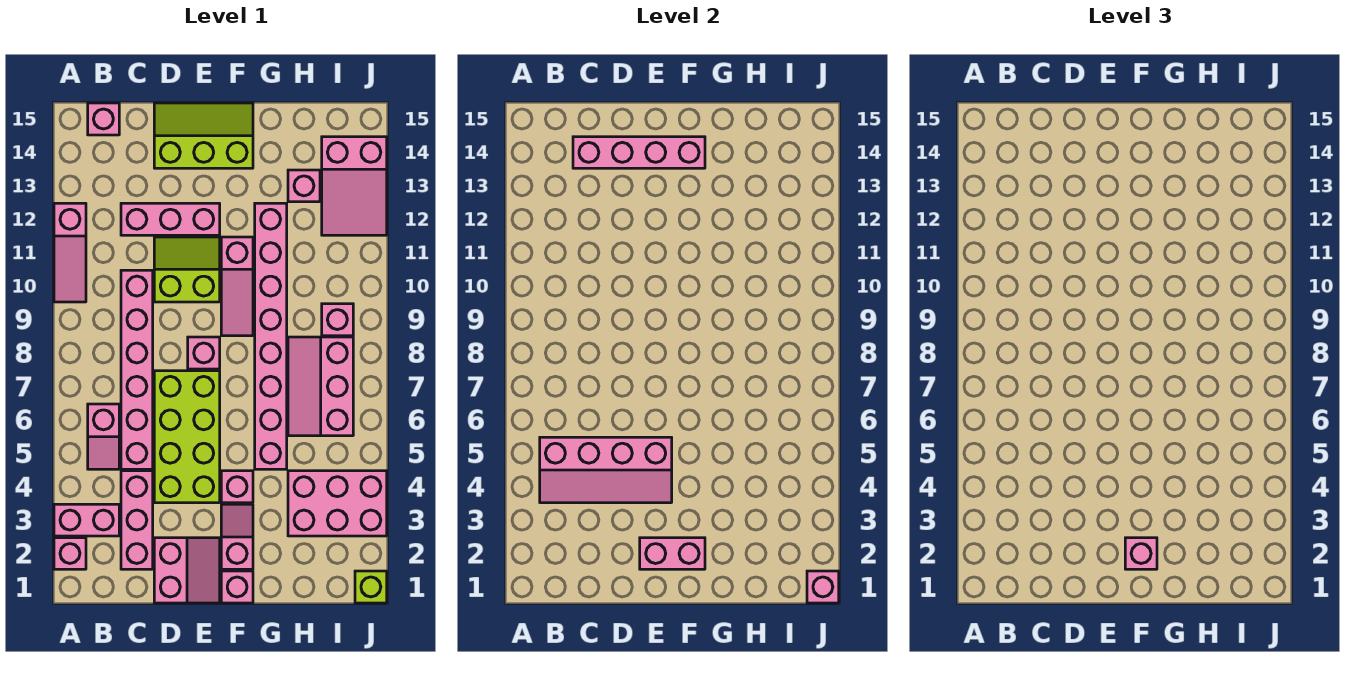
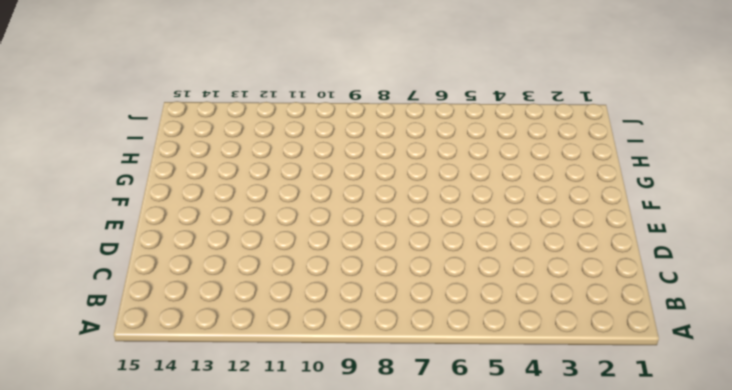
none -> pink brick A2 level 1
none -> pink brick A3:B3 level 1
none -> pink slope A10:A12 level 1 top 12

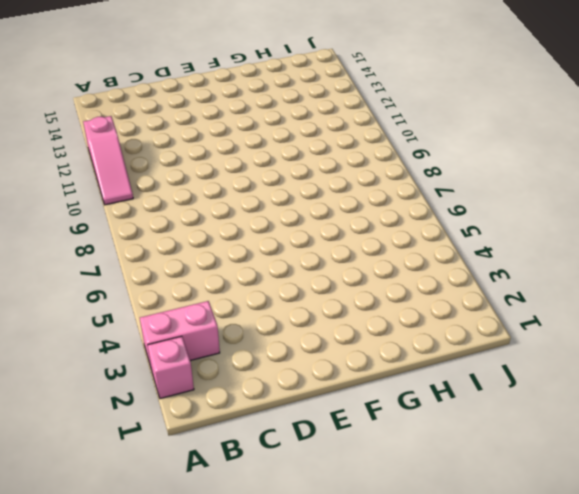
none -> pink slope B5:B6 level 1 top 6
none -> pink brick B15 level 1
none -> pink brick C2:C4 level 1

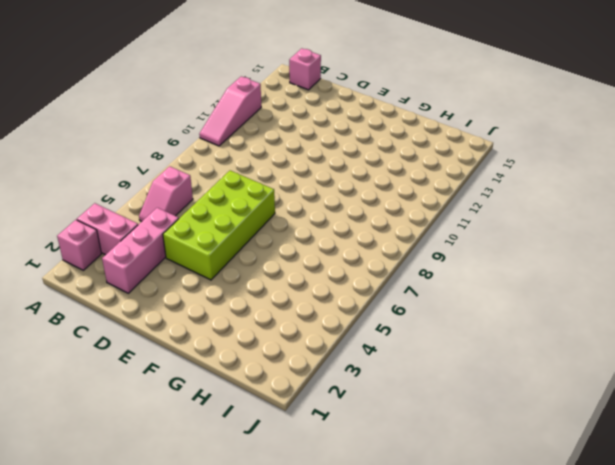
none -> pink brick C5:C10 level 1
none -> pink brick C12:E12 level 1
none -> pink slope D1:E2 level 1 top D

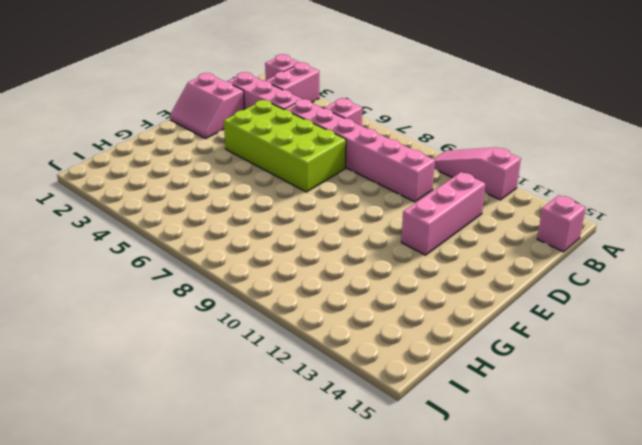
none -> lime slope D10:E11 level 1 top 10
none -> lime slope D14:F15 level 1 top 14
none -> pink brick E8 level 1

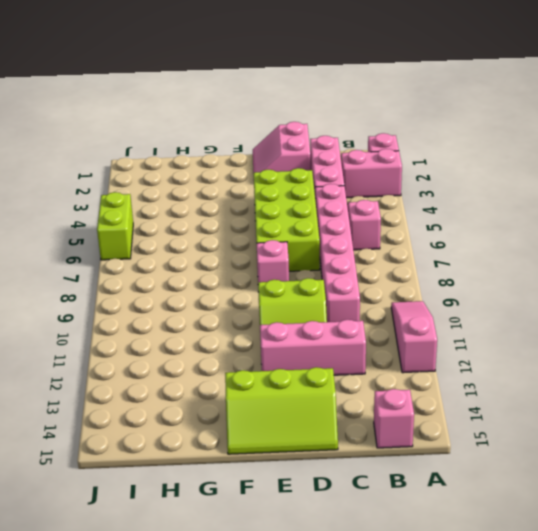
lime brick J5:J6 level 1 -> none
none -> pink brick F1 level 1
none -> pink slope F2:F3 level 1 top 2
none -> pink brick F4 level 1

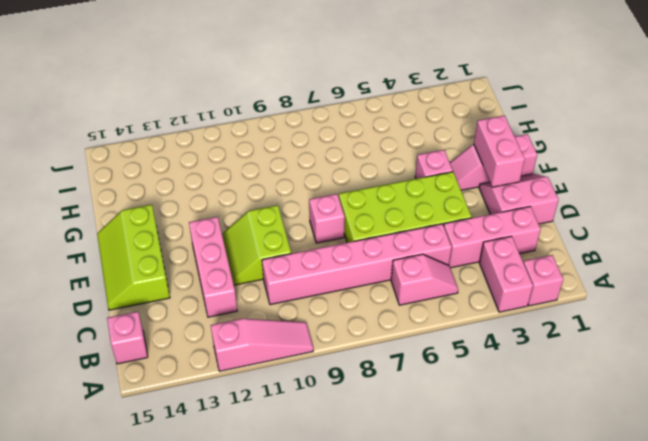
none -> pink slope F9:F11 level 1 top 11
none -> pink brick G5:G12 level 1
none -> pink brick H3:J4 level 1

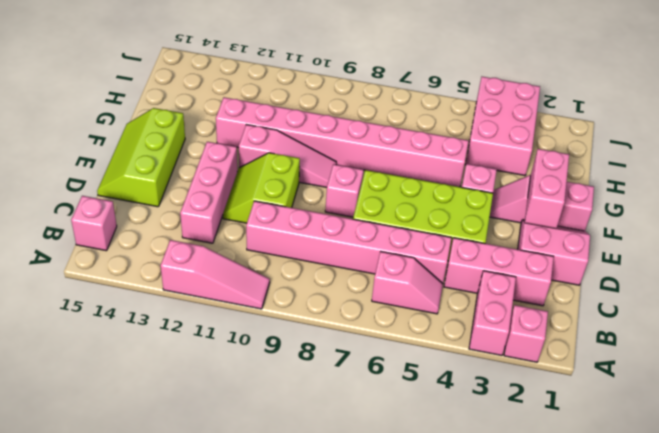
none -> pink slope H6:I8 level 1 top I
none -> pink brick H13 level 1
none -> pink brick I9 level 1

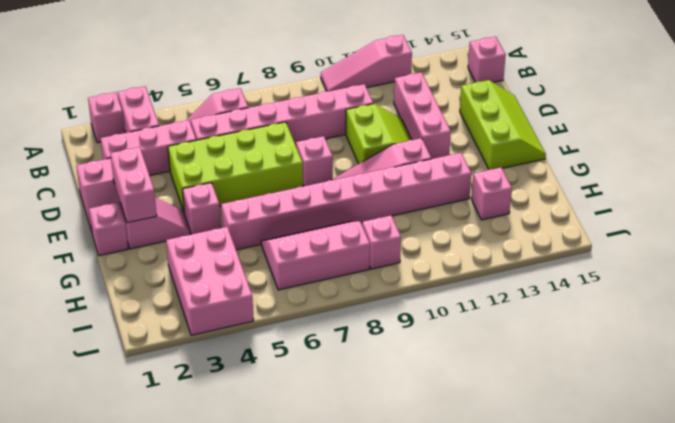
none -> pink slope I12:J14 level 1 top 14
none -> lime brick J1 level 1
none -> pink slope B4:E5 level 2 top 5

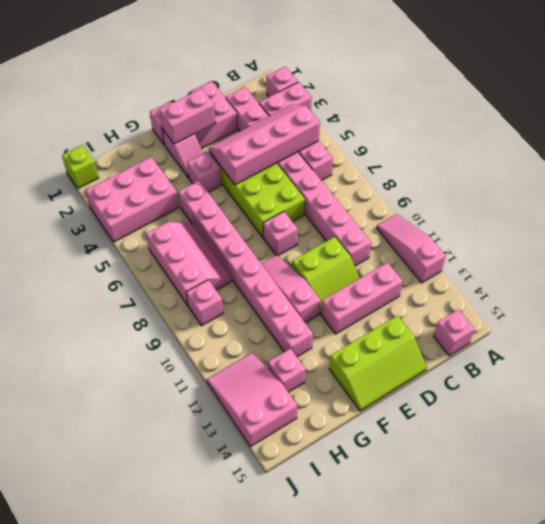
none -> pink brick C14:F14 level 2
none -> pink brick J1 level 2
none -> pink brick F2 level 3

